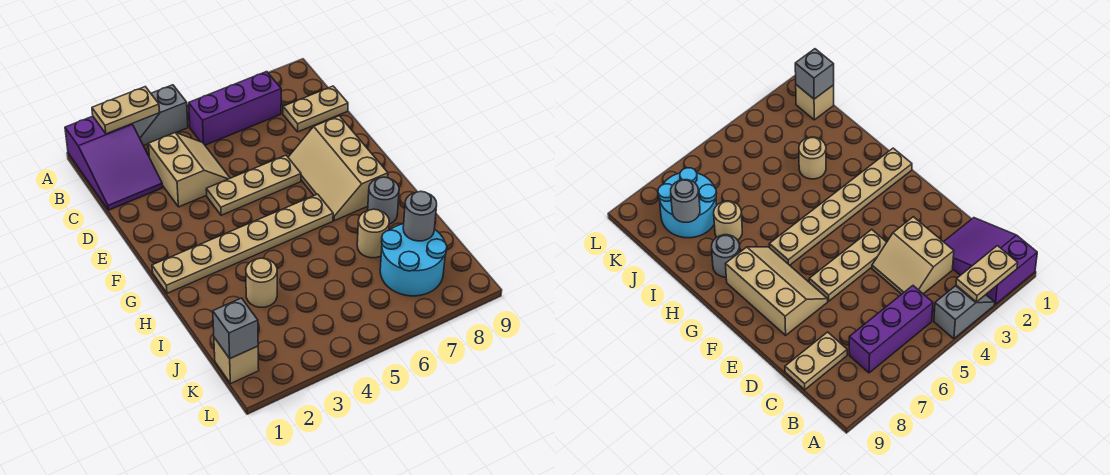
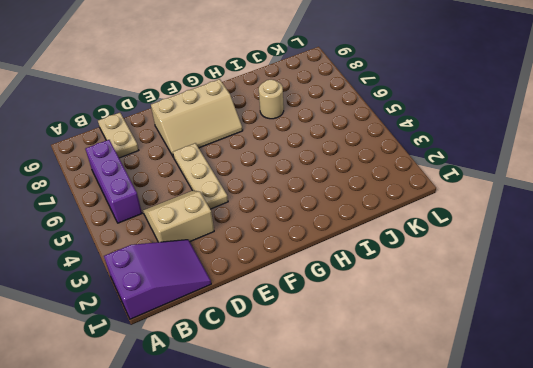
none -> grey slope A3:A4 level 1 top 4
none -> tan plate G1:G6 level 1
none -> grey round brick H8 level 1

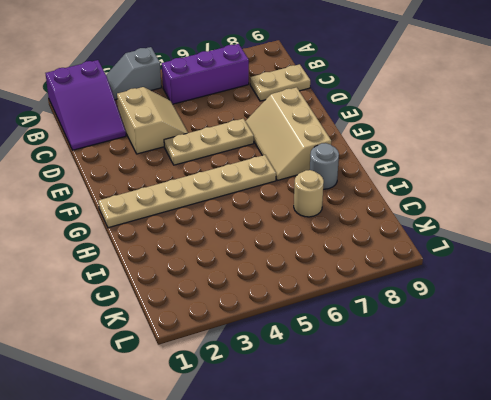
none -> tan round brick I3 level 1
none -> cyan round brick J7:K8 level 1
none -> tan brick K1 level 1

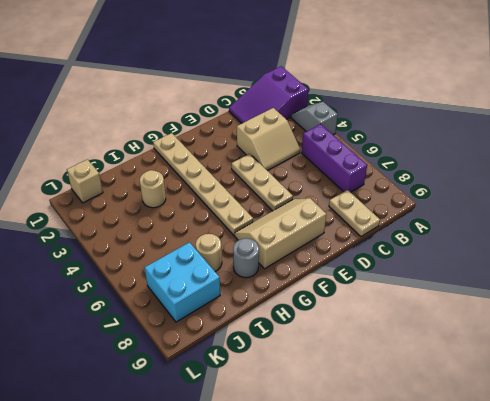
cyan brick J7:K8 level 1 -> cyan round brick J7:K8 level 1
none -> tan plate A2:A3 level 2
none -> grey round brick J8 level 2
none -> grey brick K1 level 2

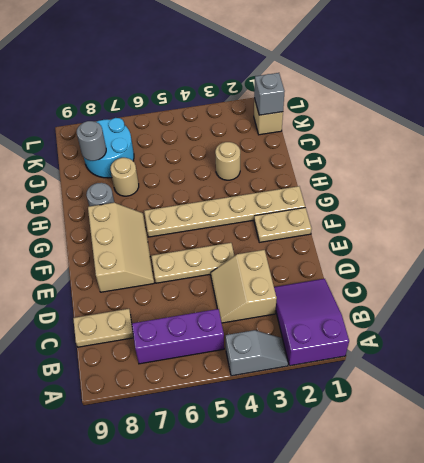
tan plate F1:F2 level 1 -> tan plate A2:A3 level 2

